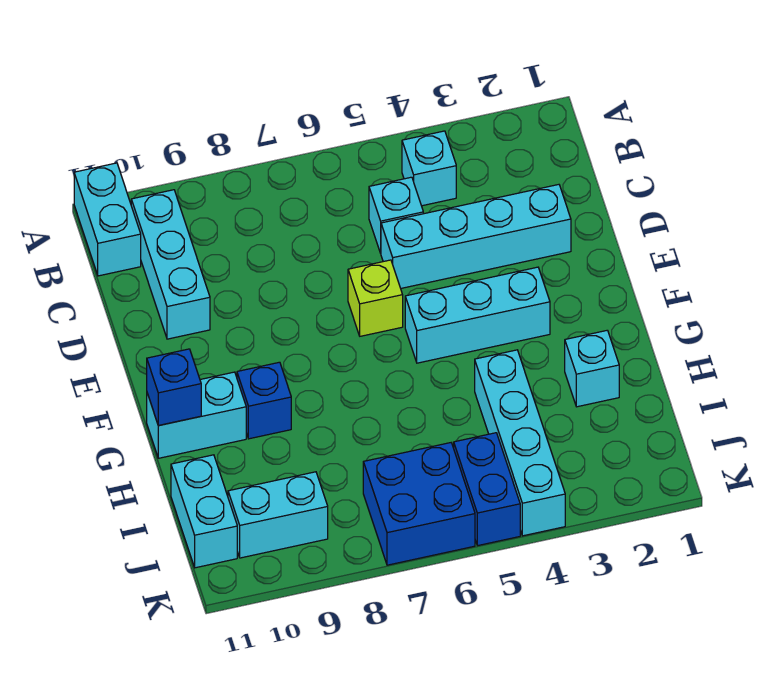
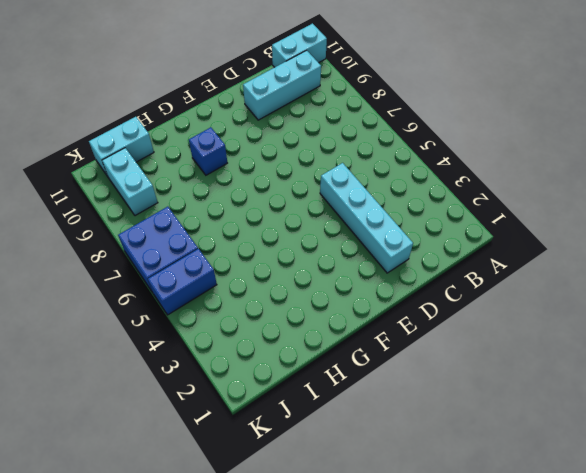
none -> cyan brick B4 level 1
none -> cyan brick C5 level 1
none -> lime brick E6 level 1

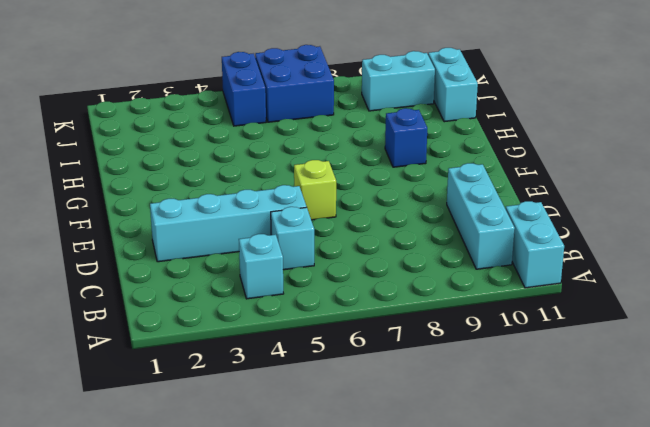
none -> cyan brick F3:F5 level 1
none -> cyan brick G10:G11 level 1
none -> cyan brick H2 level 1

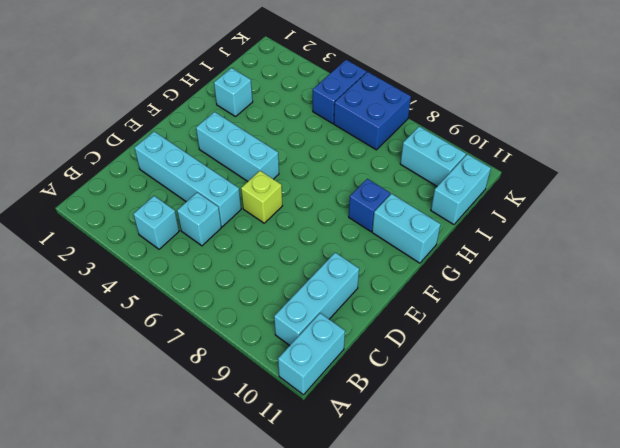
none -> cyan brick H4:K4 level 1
none -> blue brick G11 level 2

